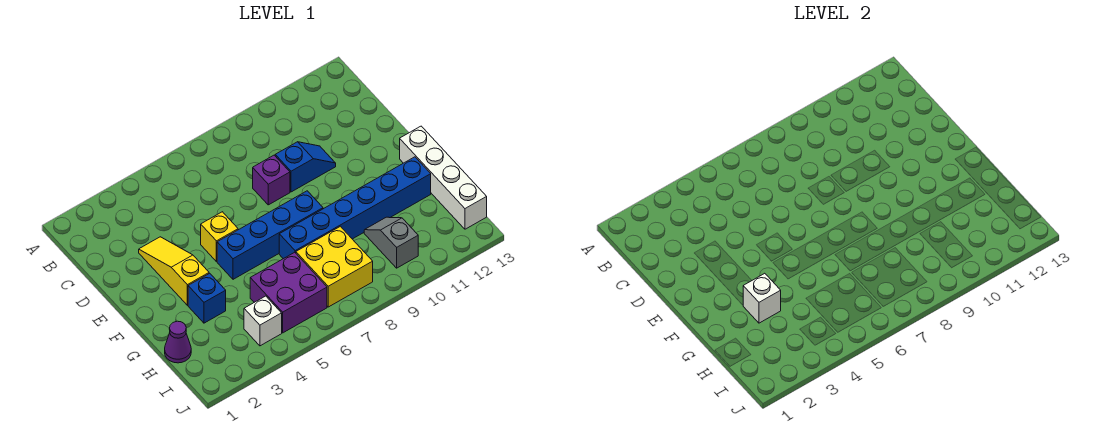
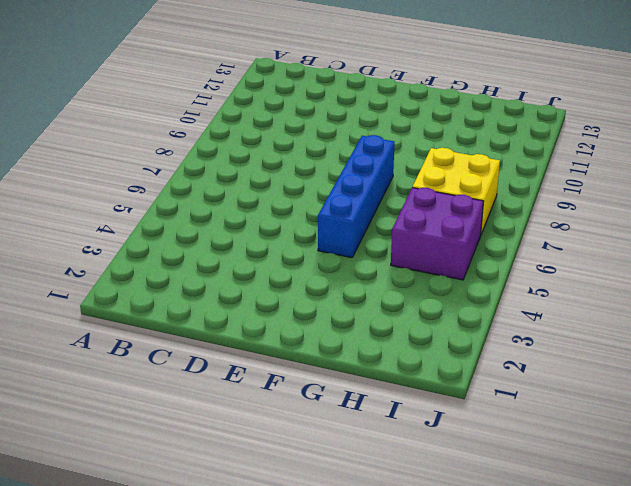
none -> yellow slope D3:F3 level 1 top F
none -> purple brick D8 level 1
none -> blue slope D9:D10 level 1 top 9

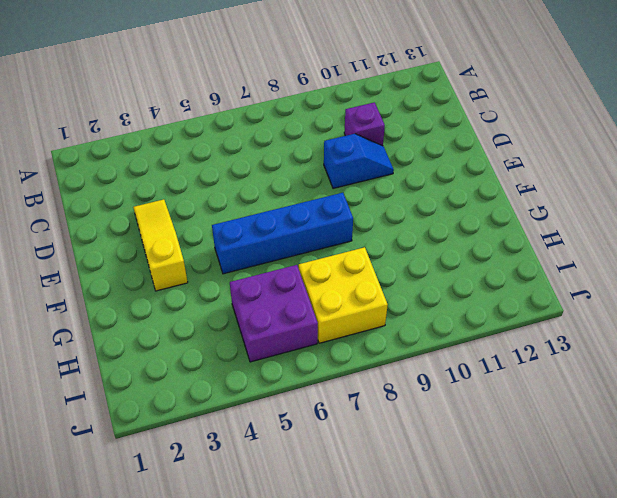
purple brick C10 level 1 -> purple brick D8 level 1
none -> yellow brick E5 level 1
none -> white brick F13:I13 level 1
none -> blue brick G3 level 1

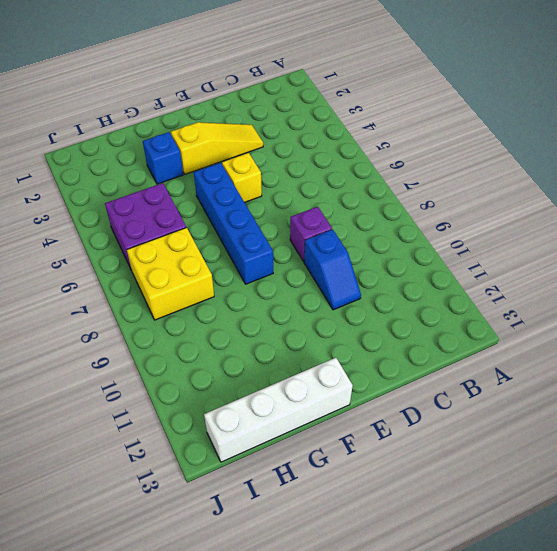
none -> blue brick G7:G12 level 1
none -> purple cone H1 level 1
none -> grey slope H10:I10 level 1 top I

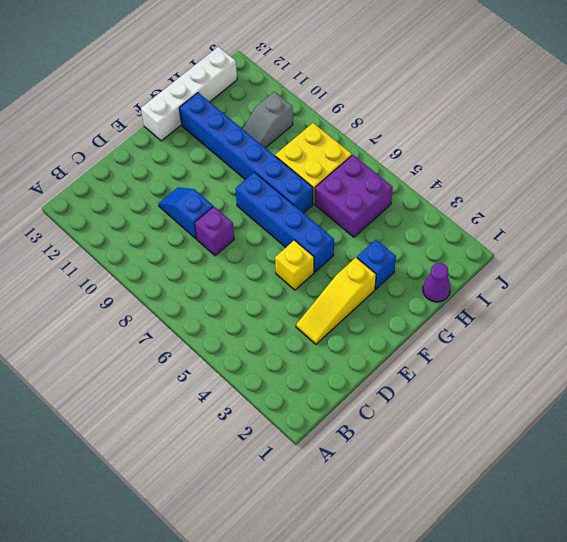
none -> white brick I4 level 1
none -> white brick G3 level 2

